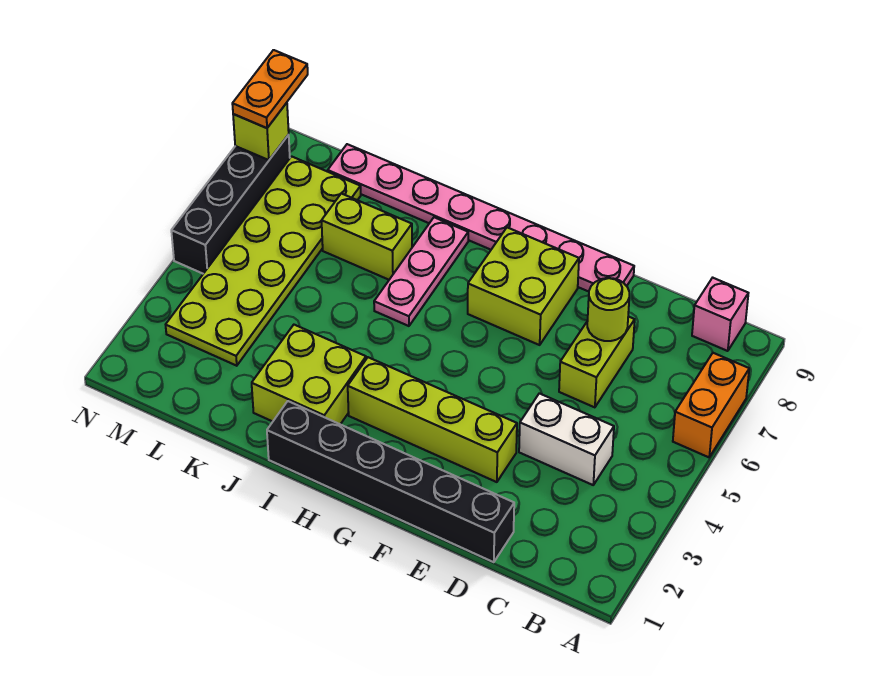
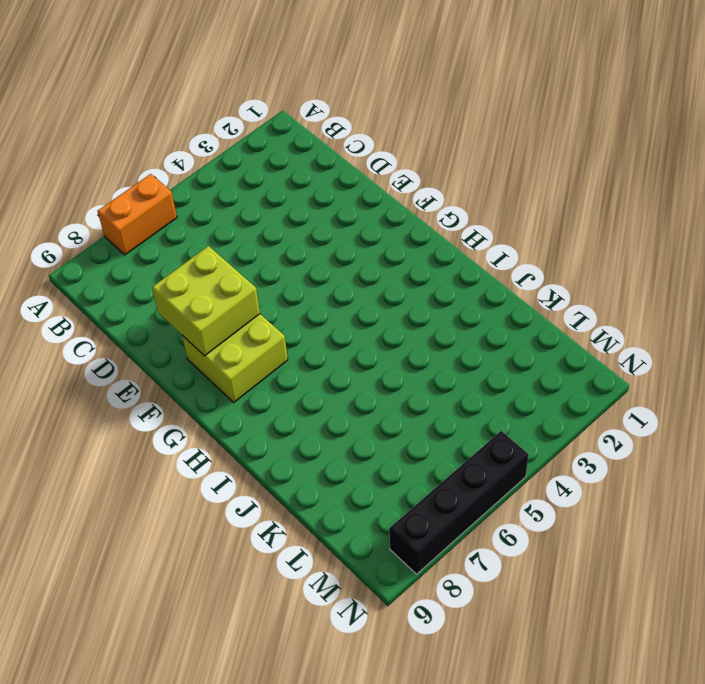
lime brick E7:F8 level 2 -> lime brick I2:J3 level 1
none -> pink brick B9 level 1
none -> white brick C4:D4 level 1
none -> black brick D1:I1 level 1

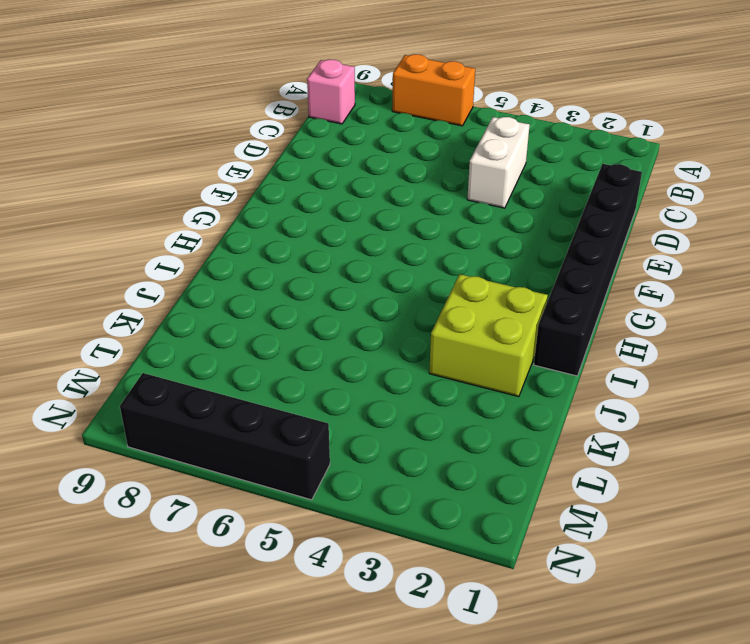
none -> lime brick D6:D7 level 1
none -> lime brick E3:H3 level 1
none -> pink plate E9:L9 level 1

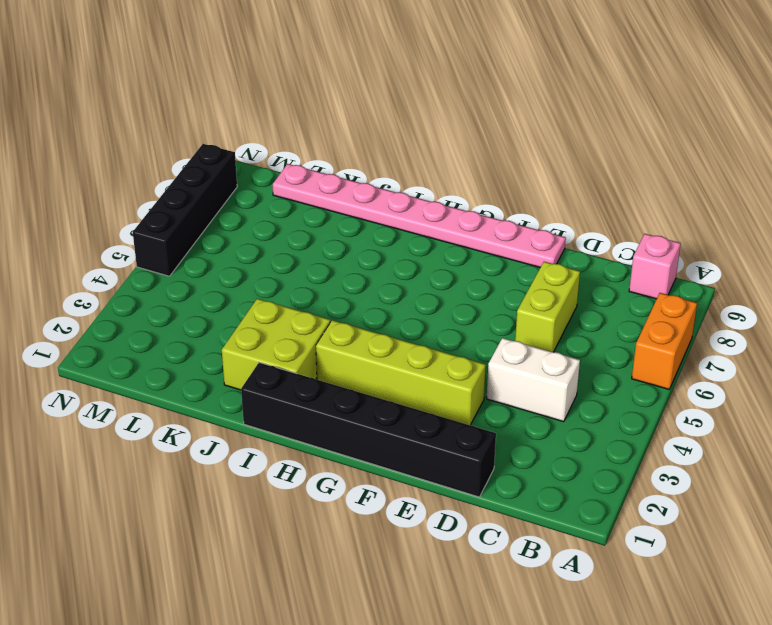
none -> lime brick F7:G8 level 1
none -> pink plate I6:I8 level 1
none -> lime brick J7:K7 level 1

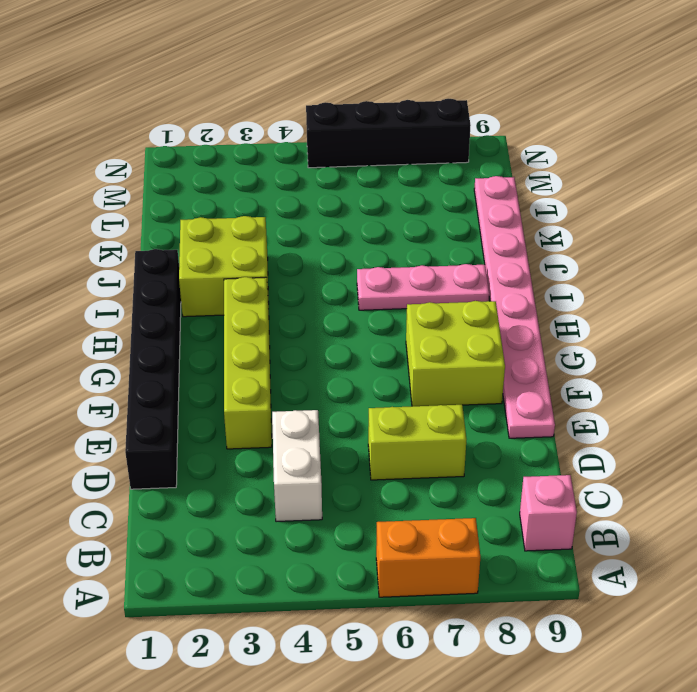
none -> lime brick J7:K7 level 1
none -> lime plate L3:M8 level 1
none -> lime round brick D7 level 2

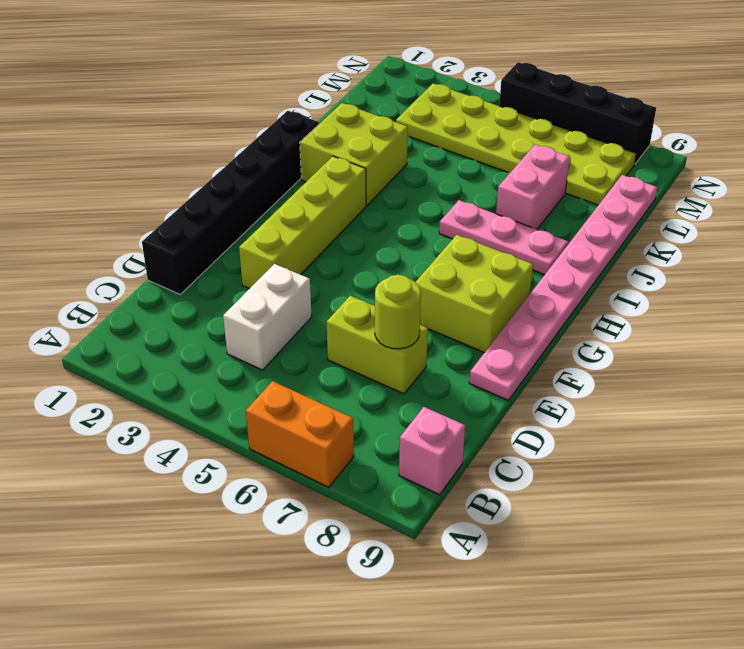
pink brick J7:K7 level 1 -> lime brick J7:K7 level 1
none -> lime brick N8 level 2
none -> orange plate N8:N9 level 3

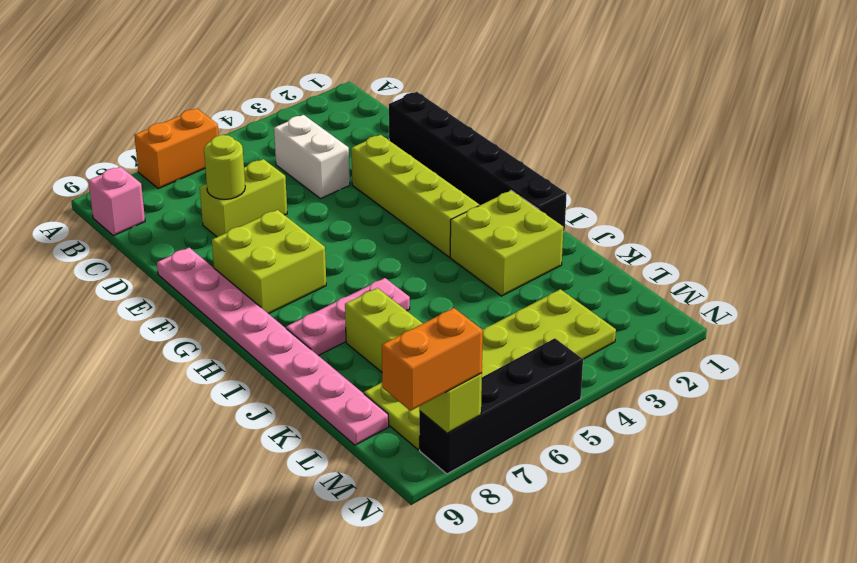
orange brick N8:N9 level 3 -> orange plate N8:N9 level 3

